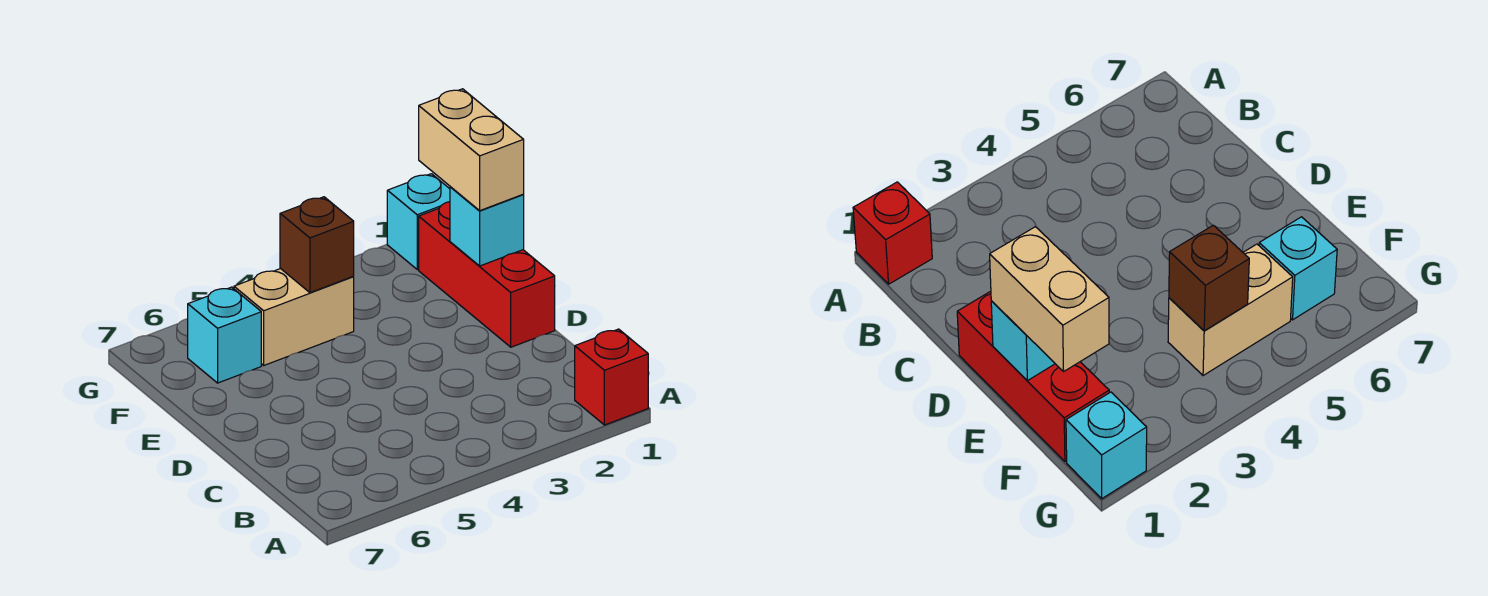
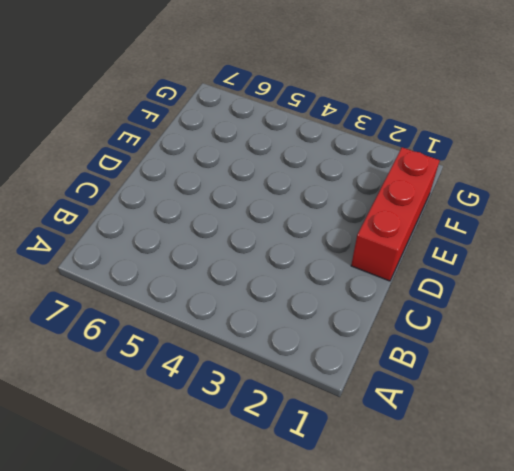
none -> red brick A1 level 1
none -> tan brick F4:F5 level 1

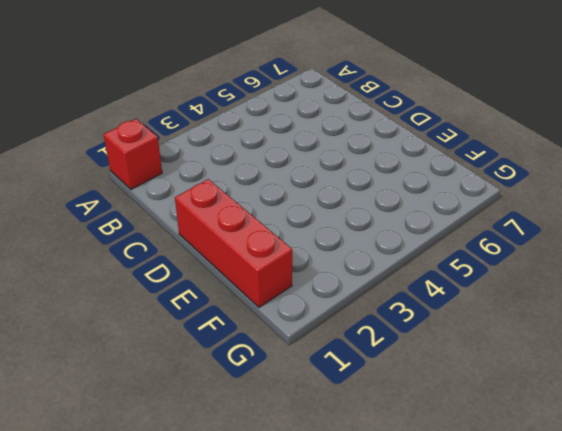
none -> tan brick F4:F5 level 1
none -> cyan brick F6 level 1

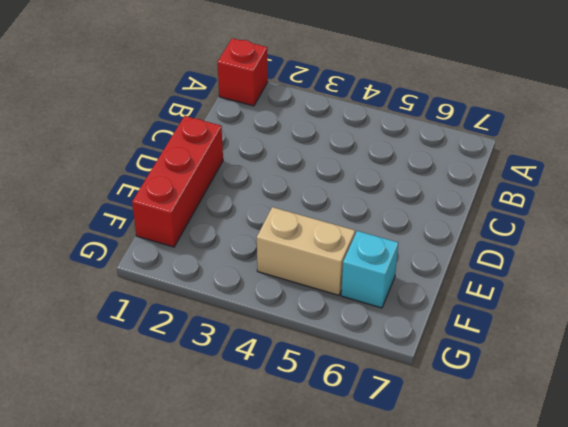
none -> cyan brick G1 level 1
none -> cyan brick E1 level 2

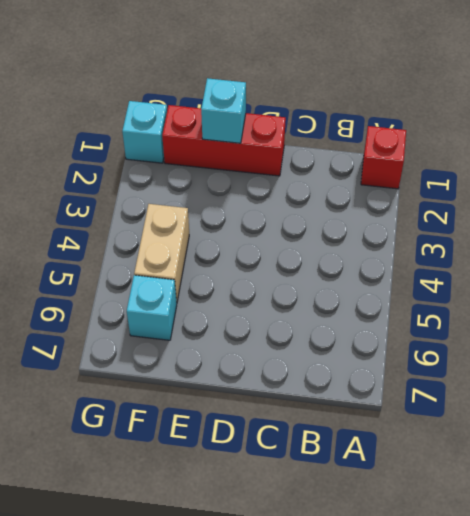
none -> brown brick F4 level 2
none -> tan brick E1:F1 level 3

